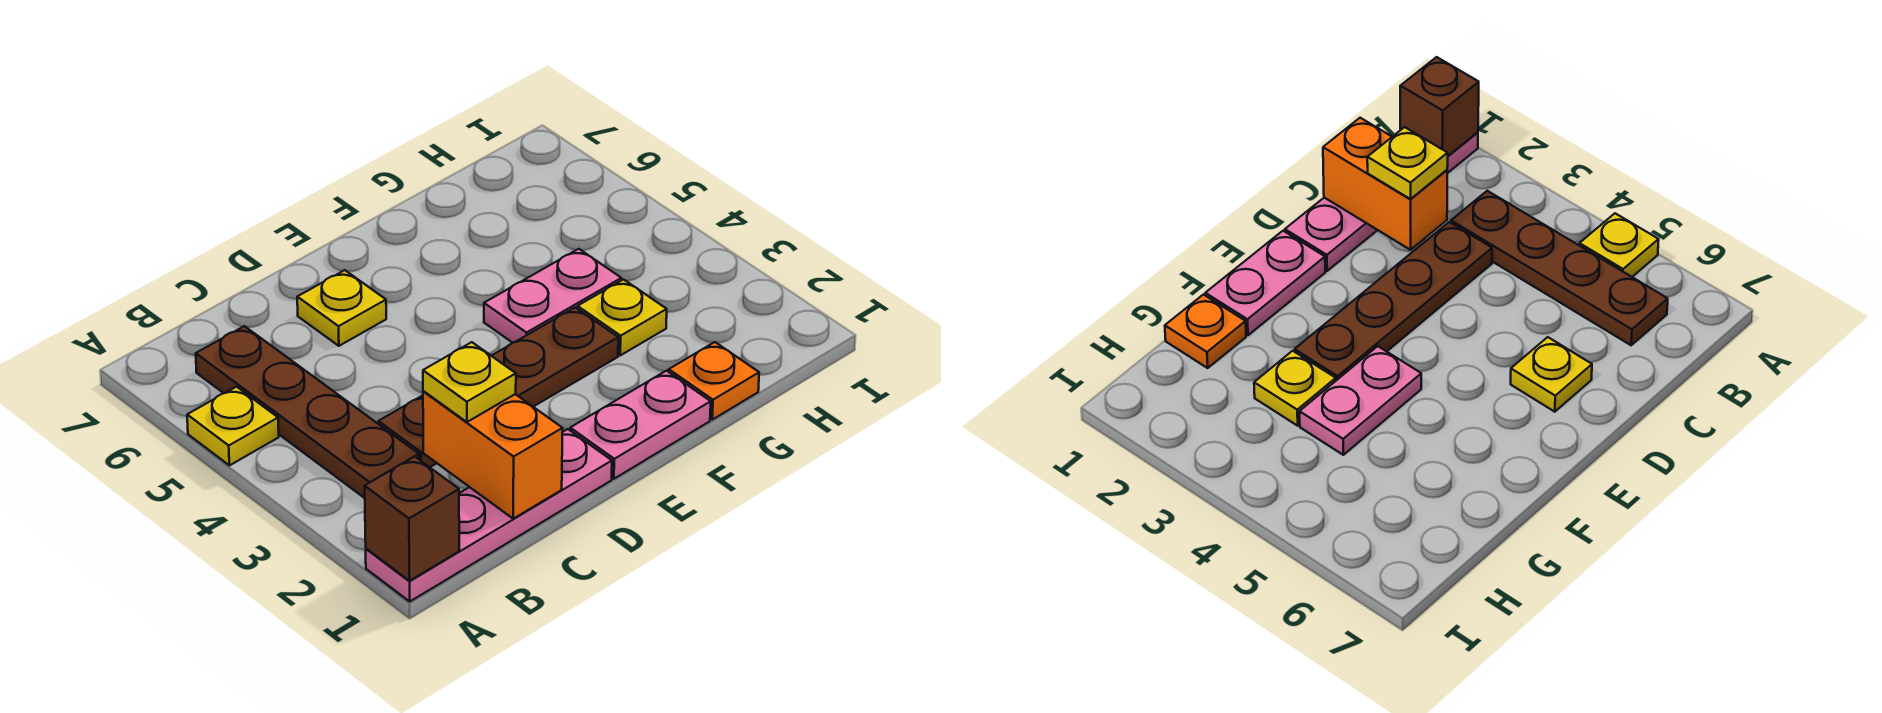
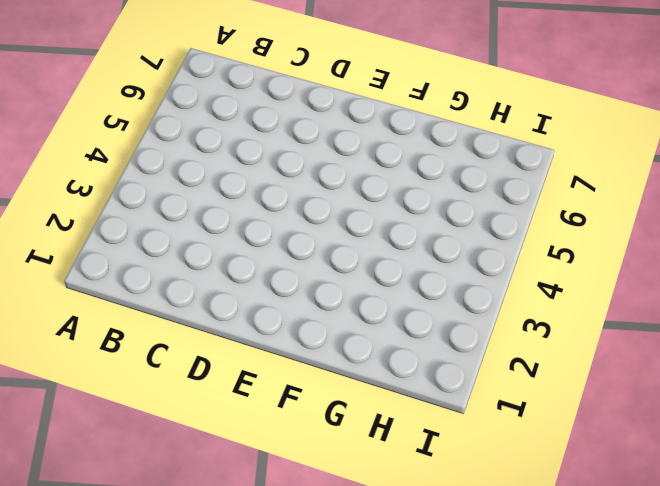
none -> pink plate A1:D1 level 1
none -> yellow plate A5 level 1
none -> brown plate B3:B6 level 1

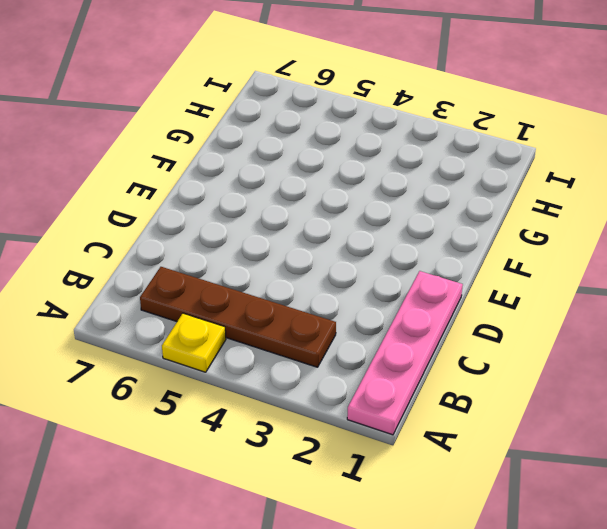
none -> brown plate C3:F3 level 1
none -> yellow plate D6 level 1
none -> pink plate E1:F1 level 1

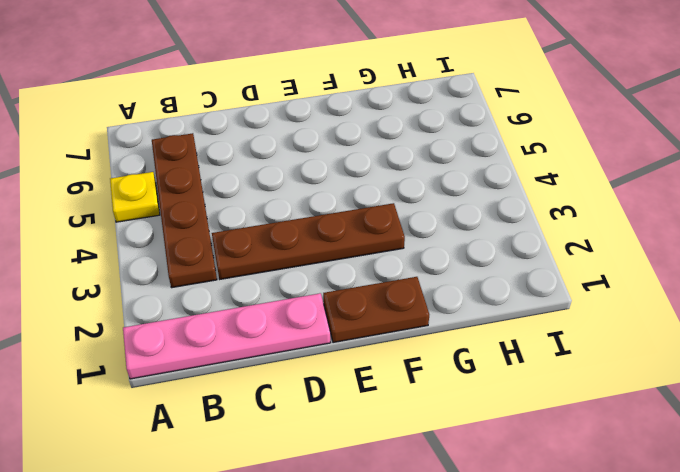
brown plate E1:F1 level 1 -> pink plate E1:F1 level 1
none -> yellow plate D6 level 1
none -> pink plate F4:G4 level 1
none -> orange plate G1 level 1

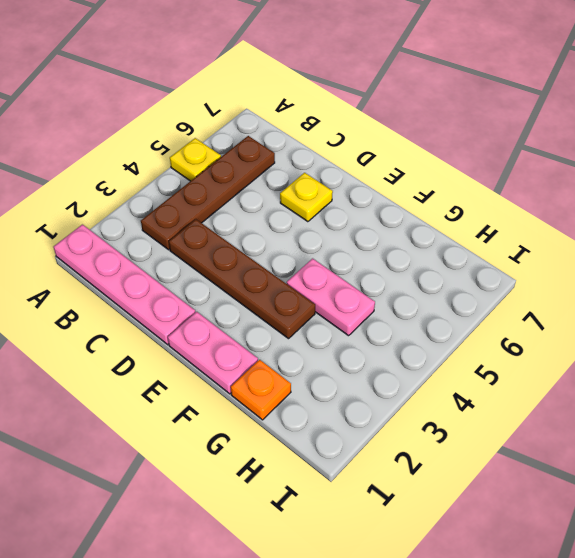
none -> yellow plate G3 level 1
none -> brown brick A1 level 2
none -> orange brick C1:C2 level 2

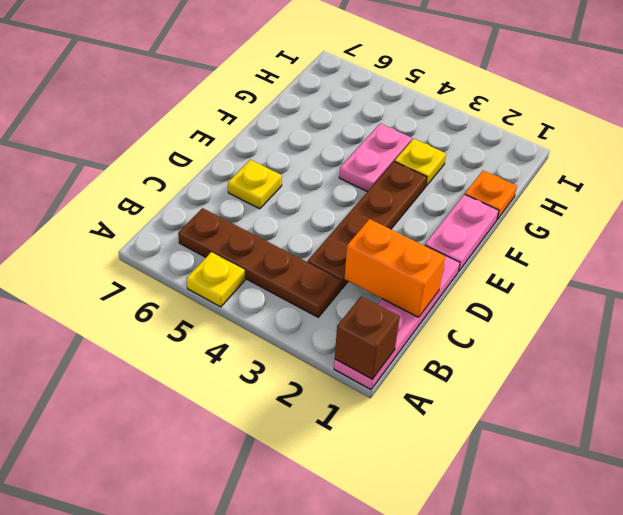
none -> yellow plate C2 level 3

